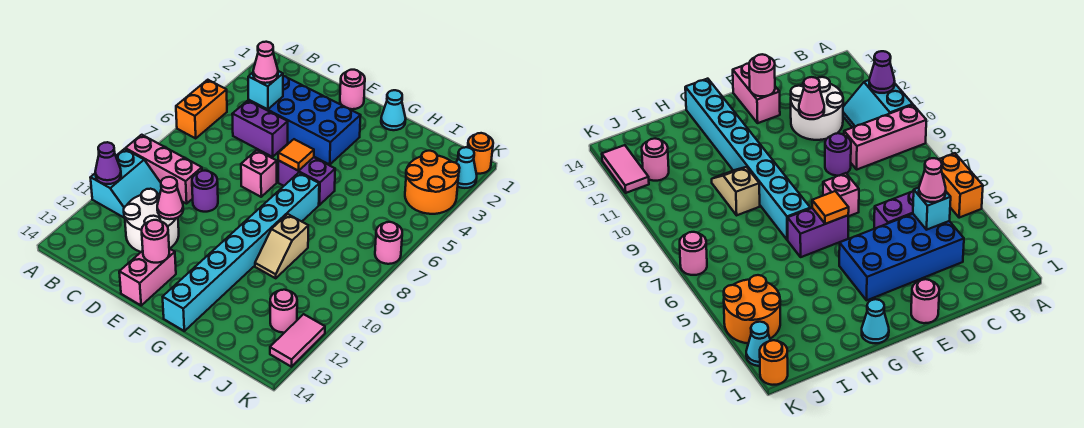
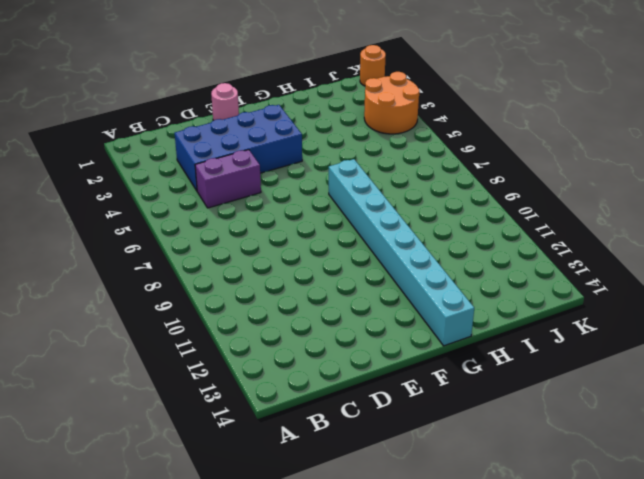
none -> orange brick A5:A6 level 1
none -> pink brick A9:C9 level 1
none -> cyan slope A10:B11 level 1 top A

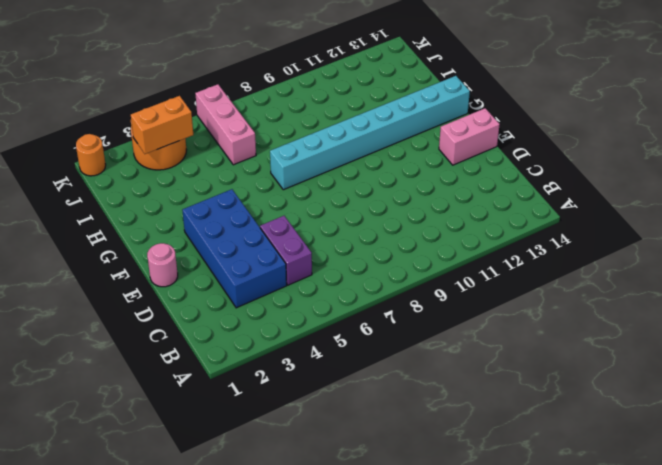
pink brick I6:K6 level 1 -> pink brick A9:C9 level 1
orange brick J3:J4 level 2 -> orange brick A5:A6 level 1
none -> cyan slope A10:B11 level 1 top A
none -> white round brick C11:D12 level 1
none -> purple round brick D9 level 1

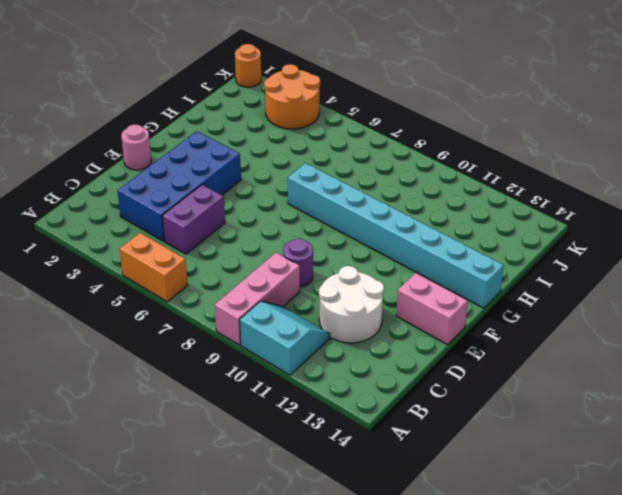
none -> pink brick E7 level 1
none -> purple brick F6:G6 level 1
none -> cyan cone G1 level 1

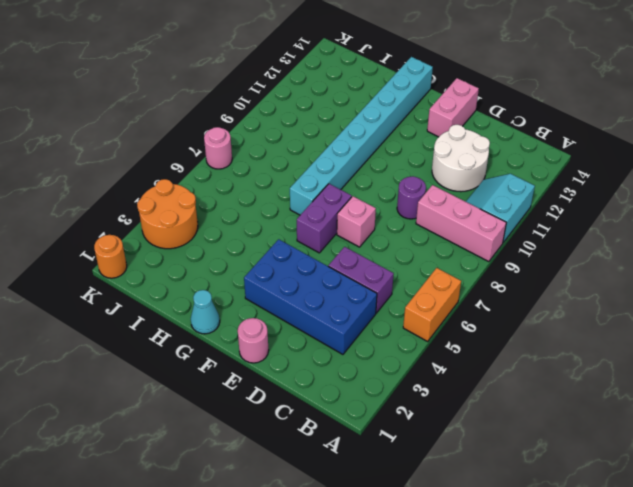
purple brick F6:F7 level 1 -> purple brick F6:G6 level 1
none -> tan slope H9:H10 level 1 top 9
none -> pink round brick J12 level 1
none -> cyan cone K2 level 1

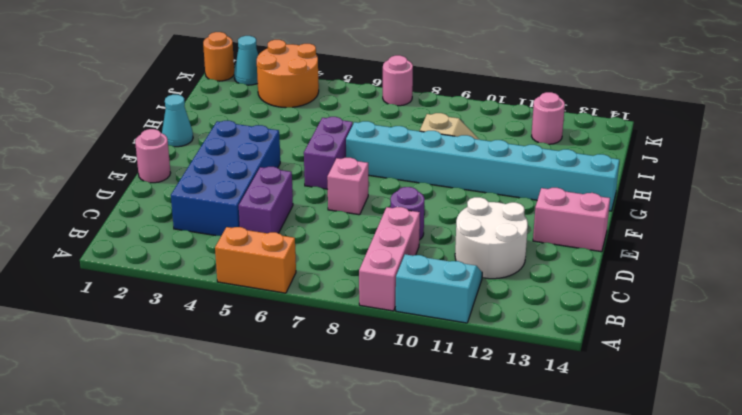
none -> pink tile K12:K13 level 1
none -> purple cone A11 level 2
none -> cyan brick C4 level 2

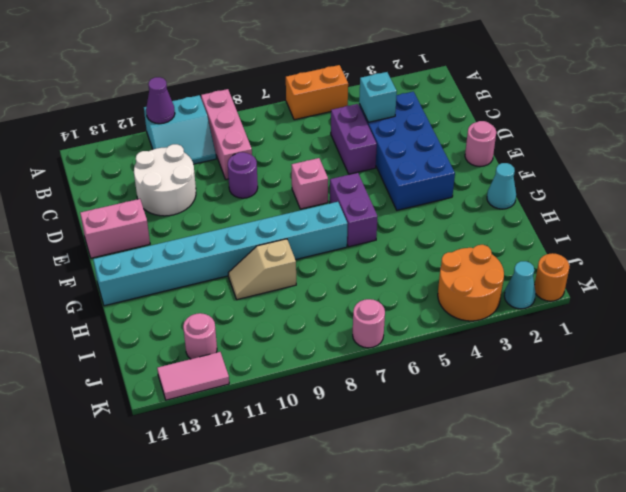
none -> pink cone D11 level 2
none -> pink round brick E13 level 2
none -> orange tile F6 level 2

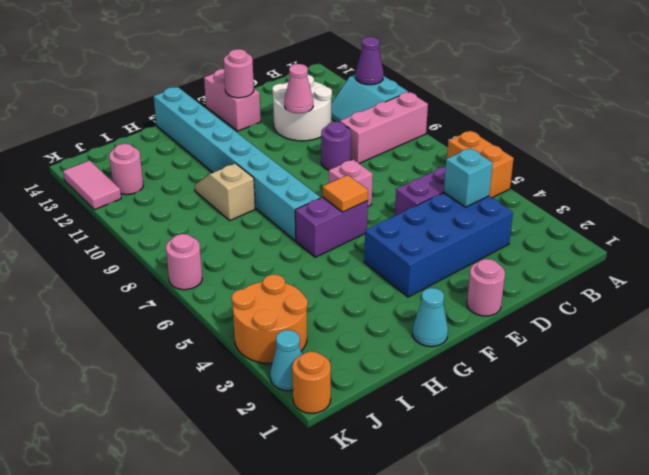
none -> pink cone C4 level 3

